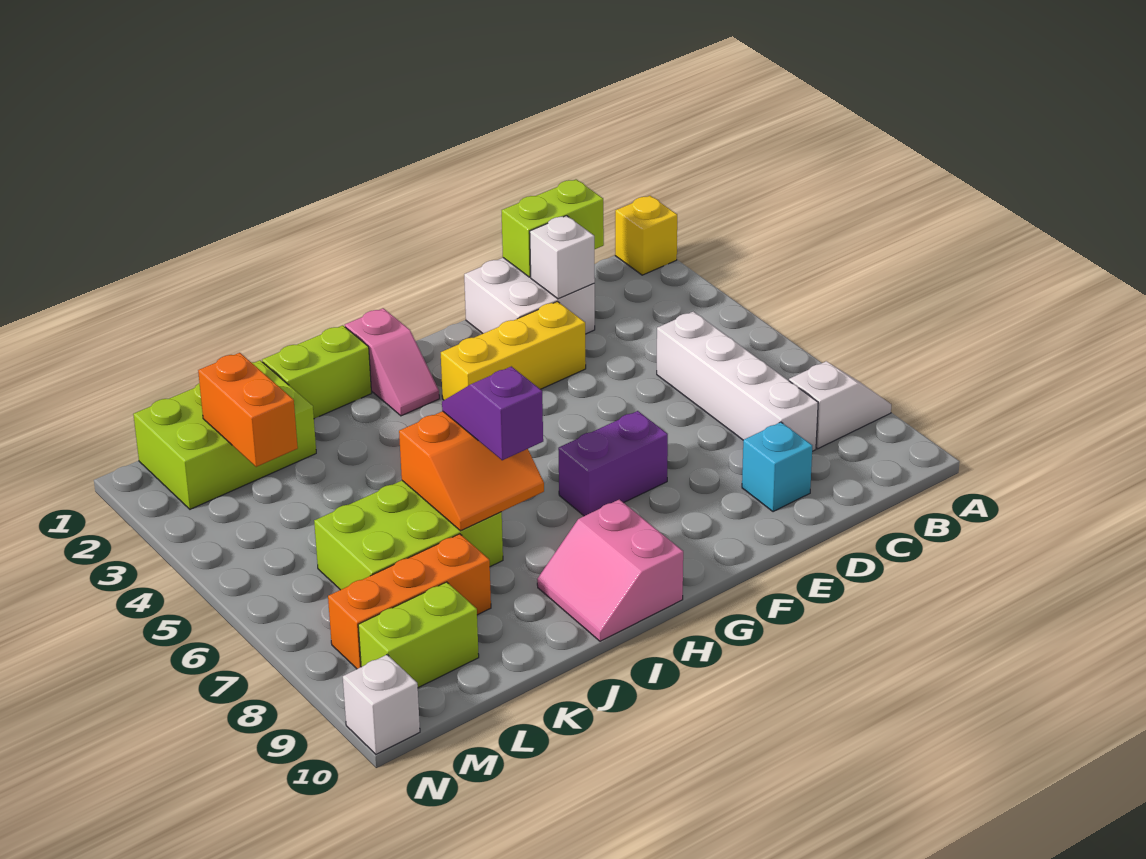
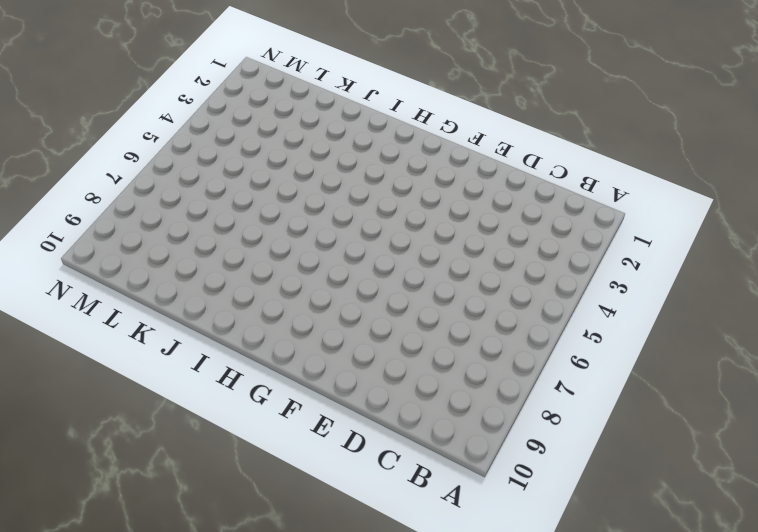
none -> yellow brick A1 level 1
none -> white slope A8:B8 level 1 top B
none -> white brick C5:C8 level 1

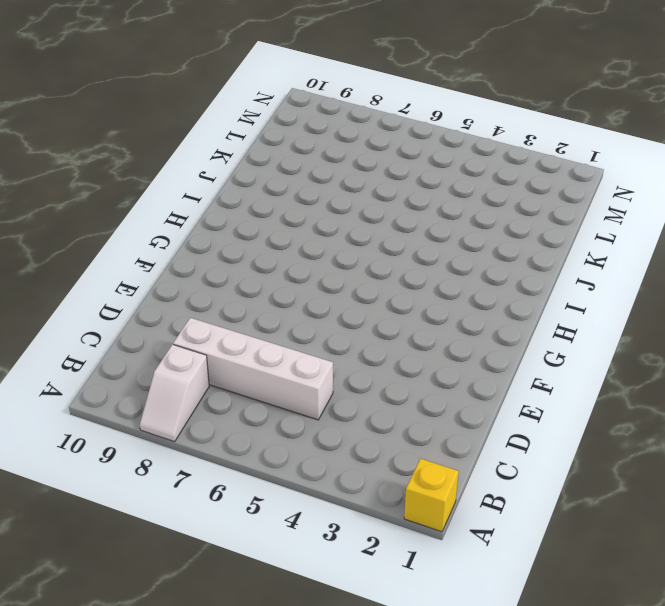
none -> white brick D1:E2 level 1
none -> cyan brick D9 level 1
none -> yellow brick E3:G3 level 1

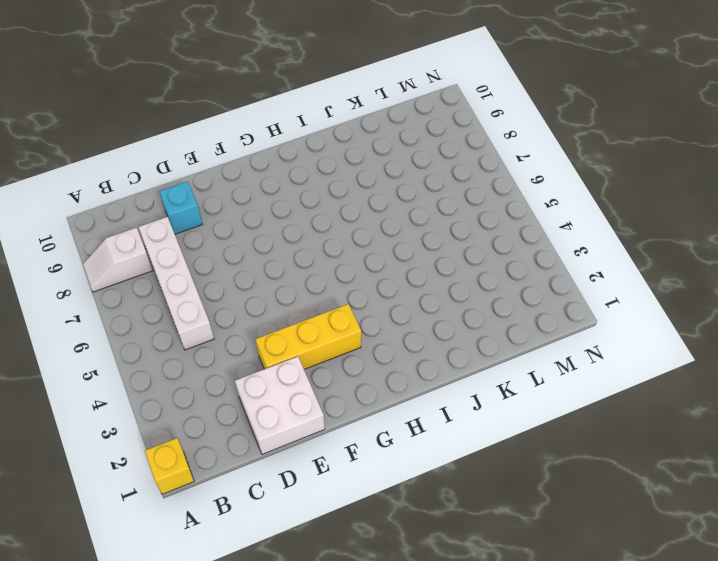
none -> purple brick F7:G7 level 1
none -> pink slope H1:H2 level 1 top 1
none -> pink slope H9:I10 level 1 top H

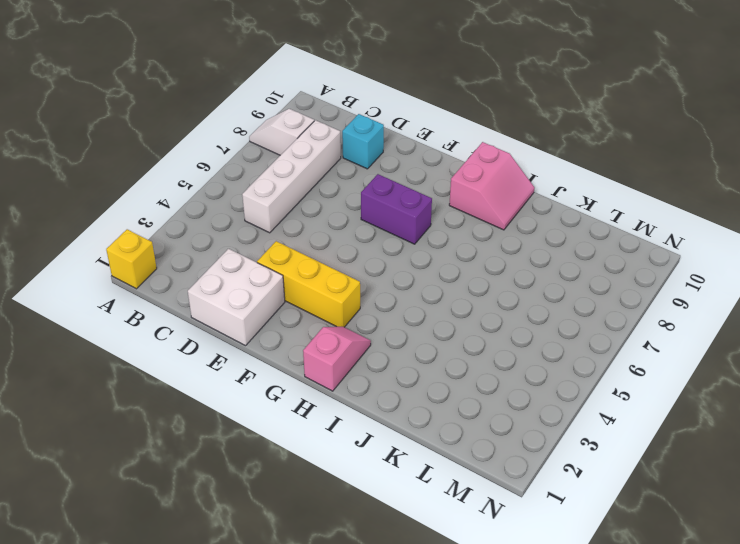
none -> lime brick I1:J1 level 1
none -> lime brick J6:L7 level 1
none -> lime brick K1:M2 level 1

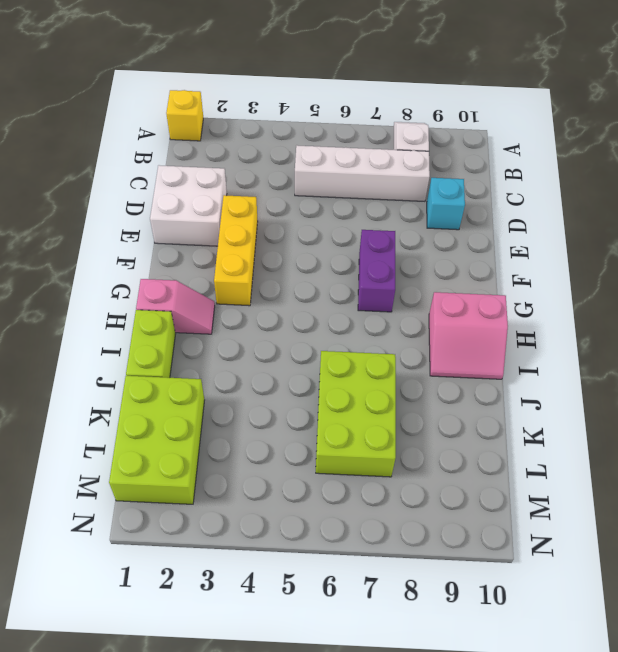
none -> orange brick K8:M8 level 1
none -> lime brick L9:M9 level 1
none -> white brick N10 level 1

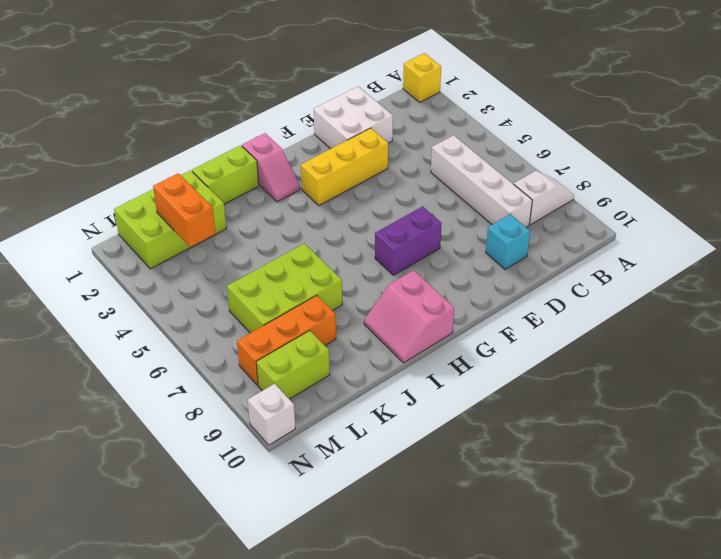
none -> lime brick C1:D1 level 2
none -> white brick D2 level 2
none -> orange slope I6:J7 level 2 top 6

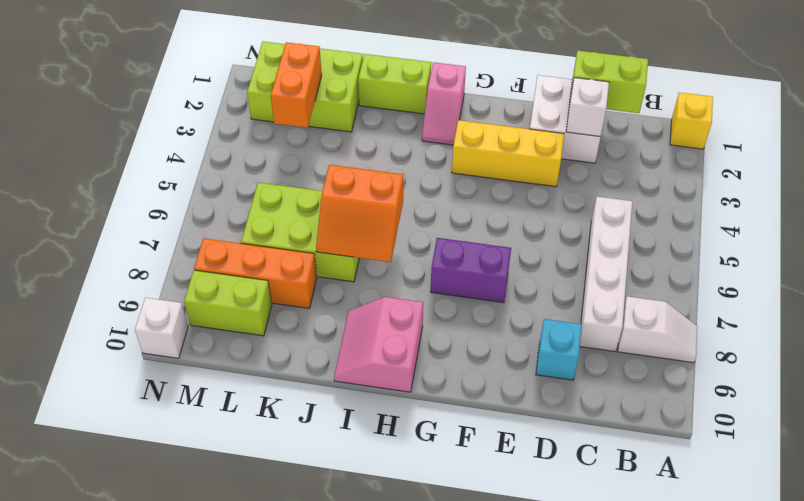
none -> purple slope I6:I7 level 3 top 7

